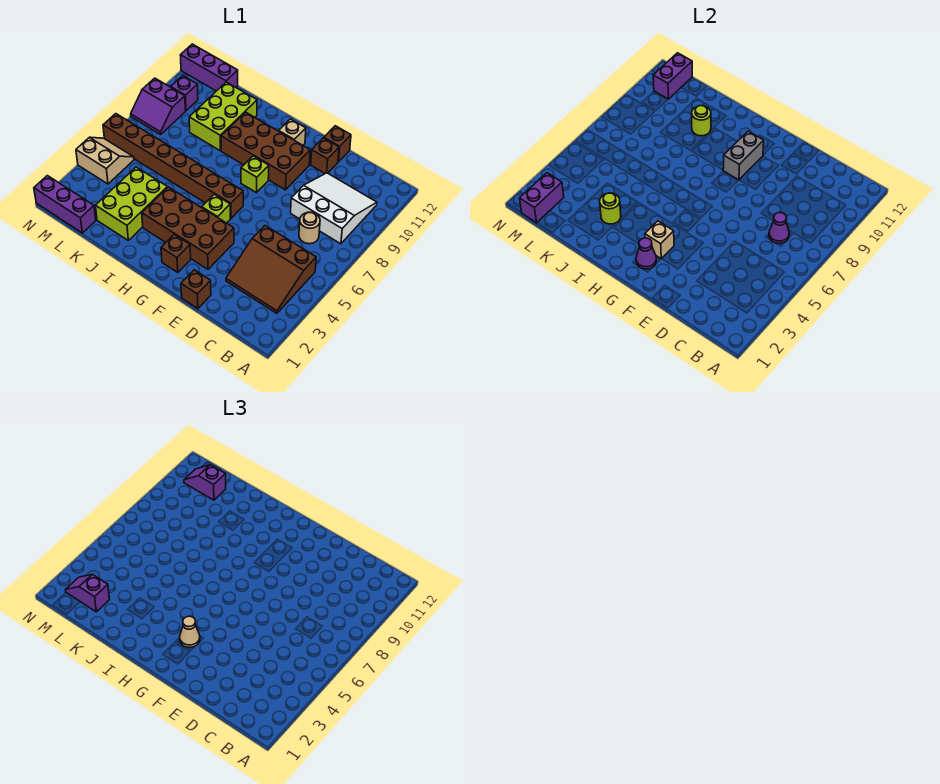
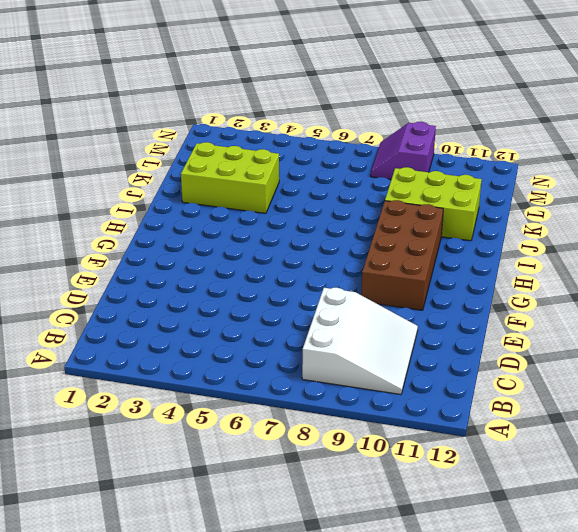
none -> brown slope B3:D5 level 1 top 5
none -> tan round brick C7 level 1
none -> brown brick E1 level 1
none -> brown brick E11 level 1

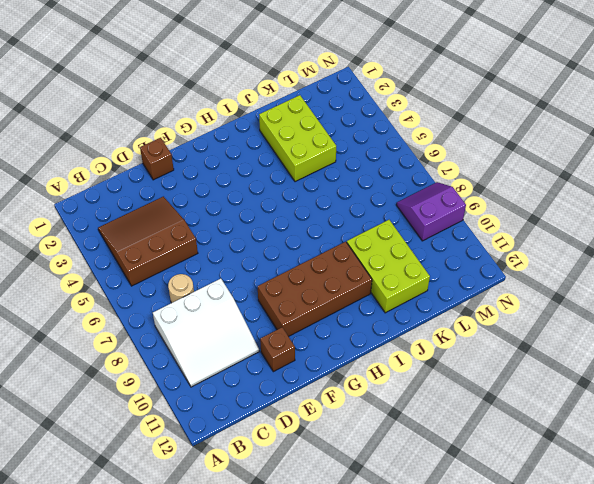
none -> brown brick E12 level 1
none -> brown brick F3:I4 level 1
none -> brown brick G2 level 1
none -> lime brick G5 level 1

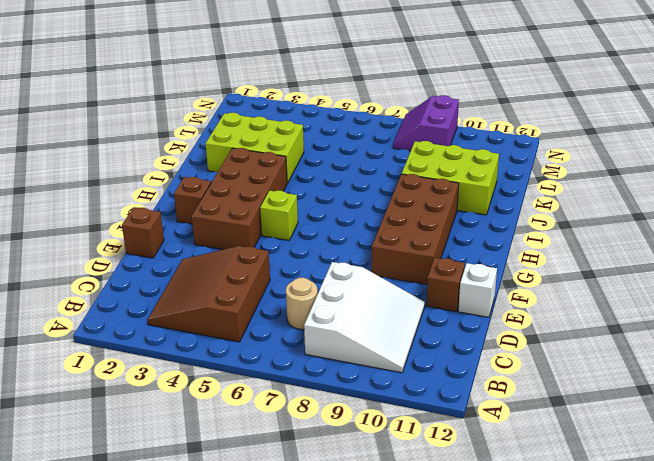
white brick E12 level 1 -> brown brick E12 level 1
none -> brown brick G6:N6 level 1
none -> lime brick G8 level 1
none -> tan brick G11 level 1
none -> purple brick L1:N1 level 1

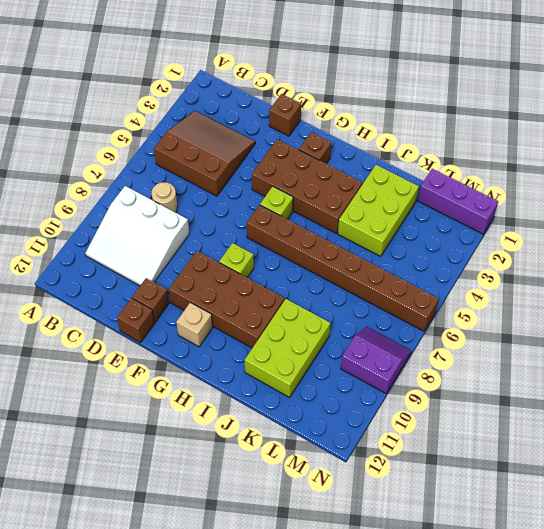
none -> purple brick L12:N12 level 1
none -> tan slope M4:N5 level 1 top 4
none -> purple brick M10 level 1
none -> purple cone C7 level 2

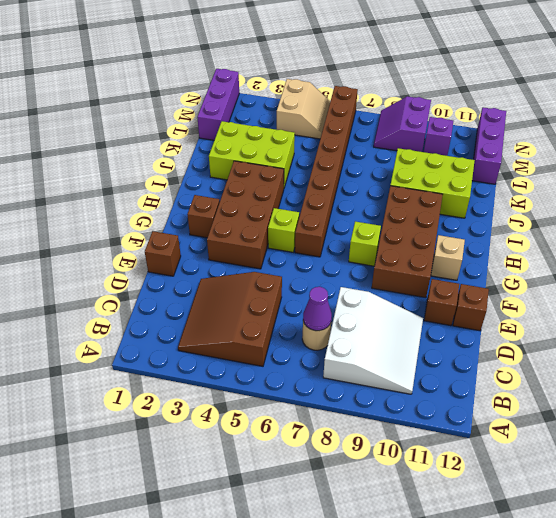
none -> purple cone G2 level 2
none -> tan brick G3 level 2
none -> grey brick G9:G10 level 2
none -> lime round brick J3 level 2

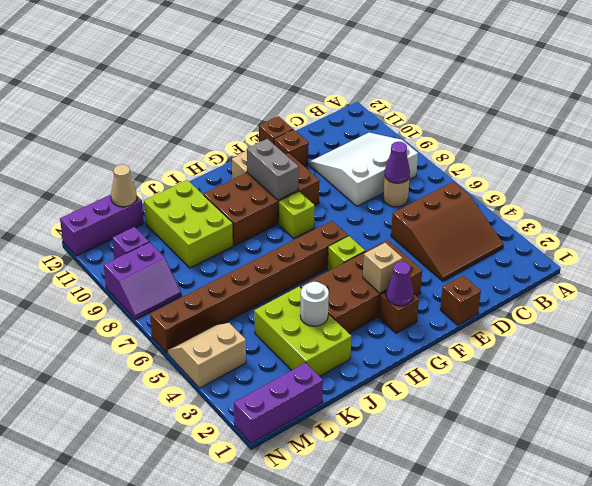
white round brick J3 level 2 -> lime round brick J3 level 2
tan cone L12 level 2 -> tan cone G3 level 3
none -> lime round brick J10 level 2
none -> purple brick M1:M2 level 2
none -> purple brick M11:M12 level 2
none -> purple slope L2:M2 level 3 top L

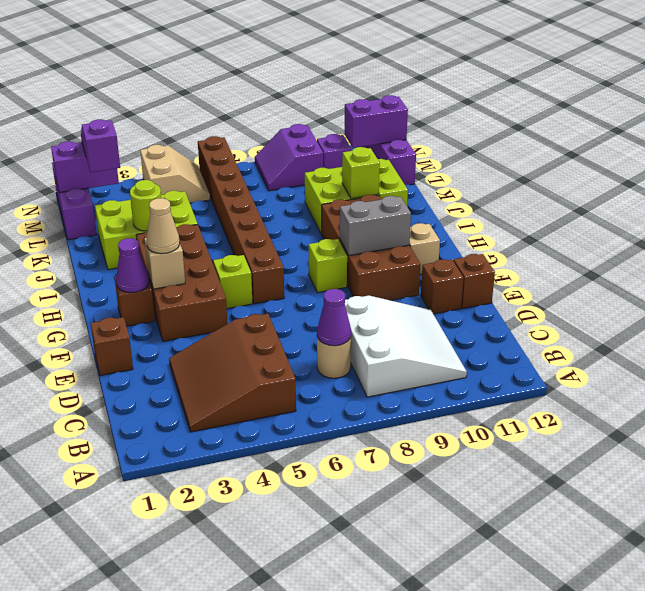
lime brick J10 level 2 -> lime round brick J10 level 2
none -> purple slope L11:M11 level 3 top L

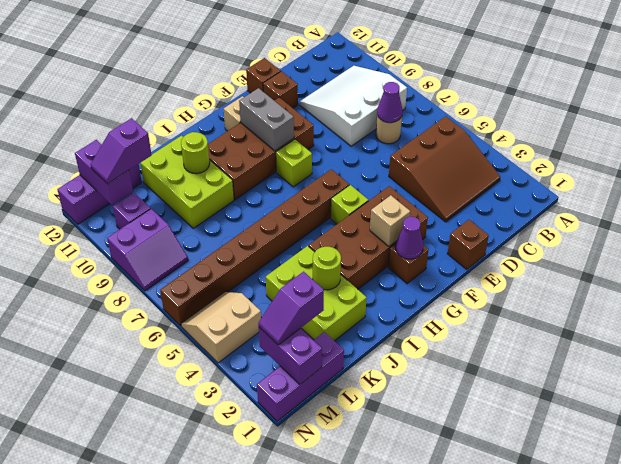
none -> tan cone G3 level 3

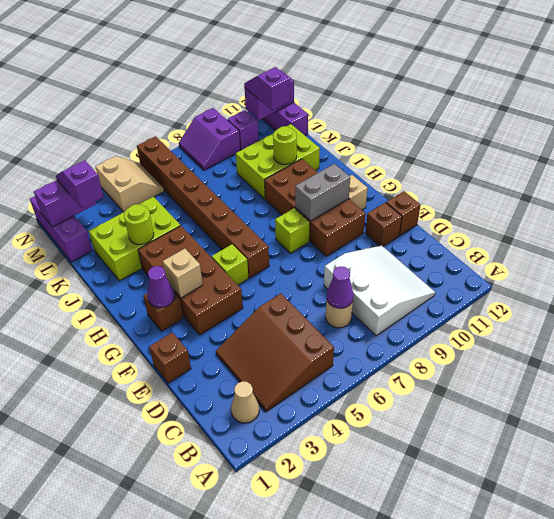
tan cone B2 level 1 -> tan cone G3 level 3

